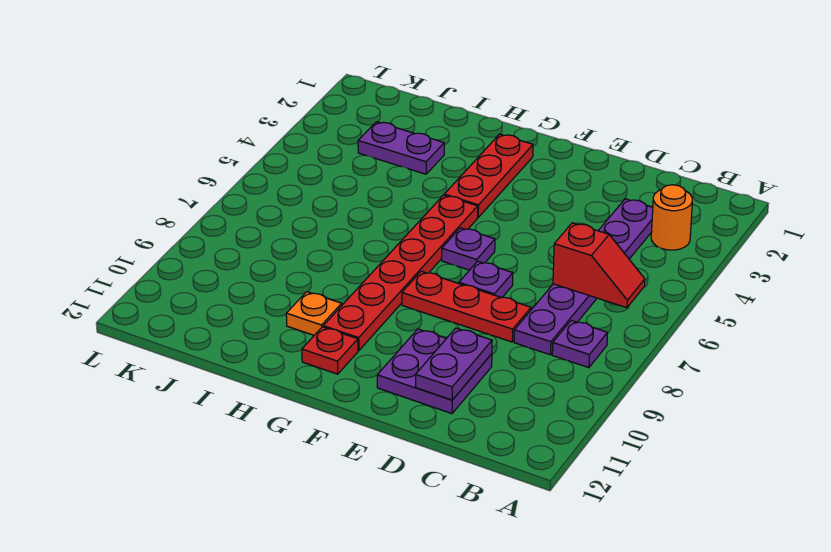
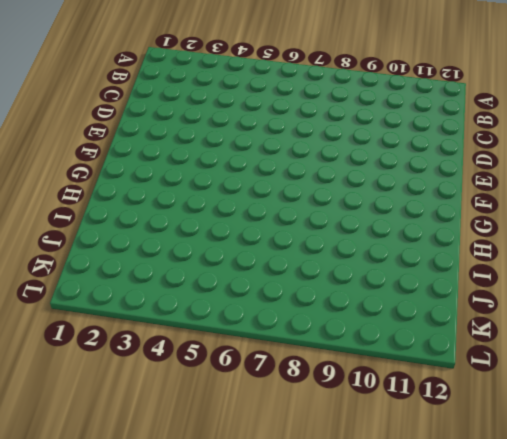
none -> orange round brick B3 level 1
none -> purple plate B8 level 1
none -> purple plate C3:C8 level 1

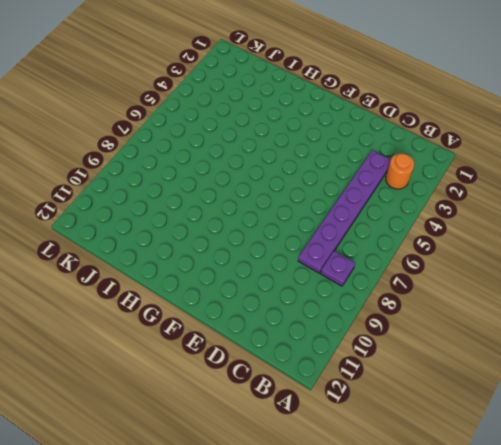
none -> red plate D8:F8 level 1
none -> purple plate D10:E11 level 1
none -> purple plate E7 level 1

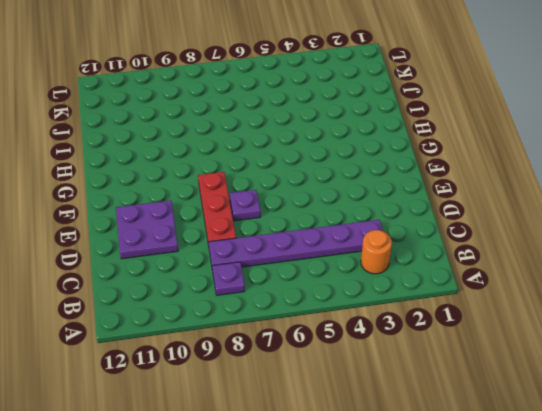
none -> purple plate F6 level 1
none -> red plate G2:G4 level 1
none -> red plate G5:G10 level 1

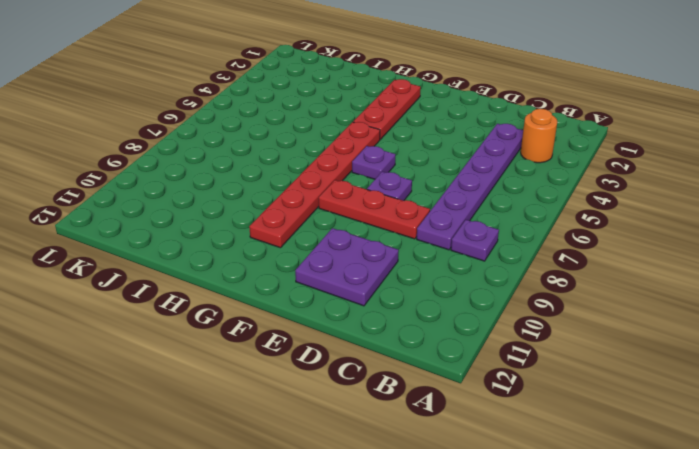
none -> red plate G11 level 1
none -> orange plate H10 level 1
none -> purple plate I3:J3 level 1

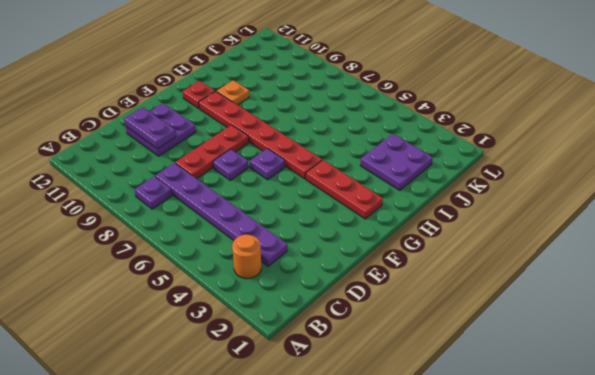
purple plate I2:J3 level 1 -> purple plate I3:J3 level 1
none -> red slope B6:C6 level 2 top C

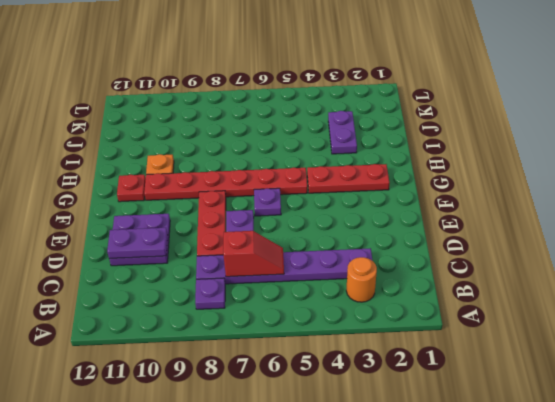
red slope C6:C7 level 2 top 7 -> red slope B6:C6 level 2 top C

